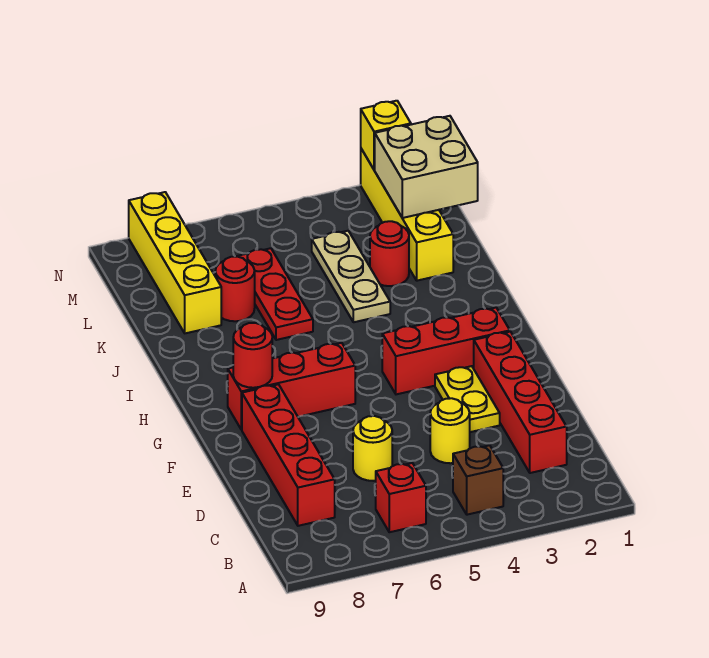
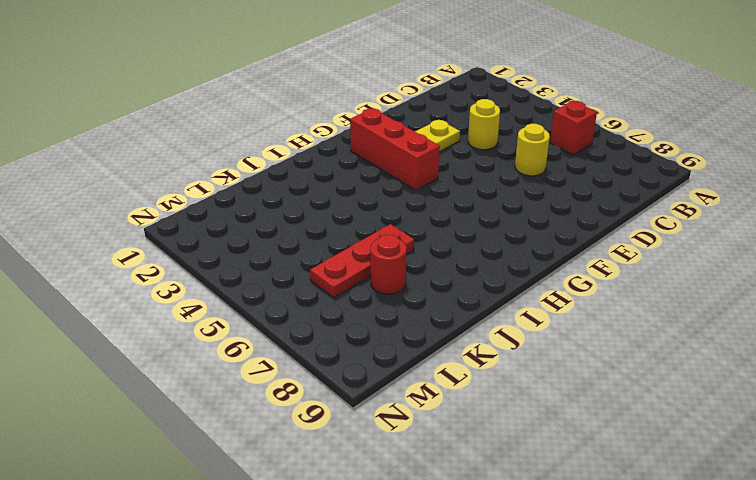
none -> brown brick B4 level 1
none -> red brick C2:F2 level 1
none -> red brick C8:F8 level 1

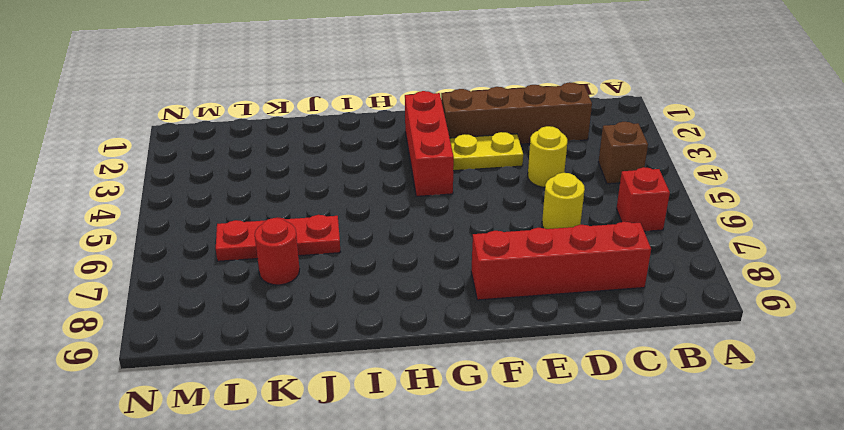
brown brick C2:F2 level 1 -> red brick C2:F2 level 1
none -> red brick G6:G8 level 1
none -> tan plate J4:L4 level 1
none -> yellow brick K2:N2 level 1

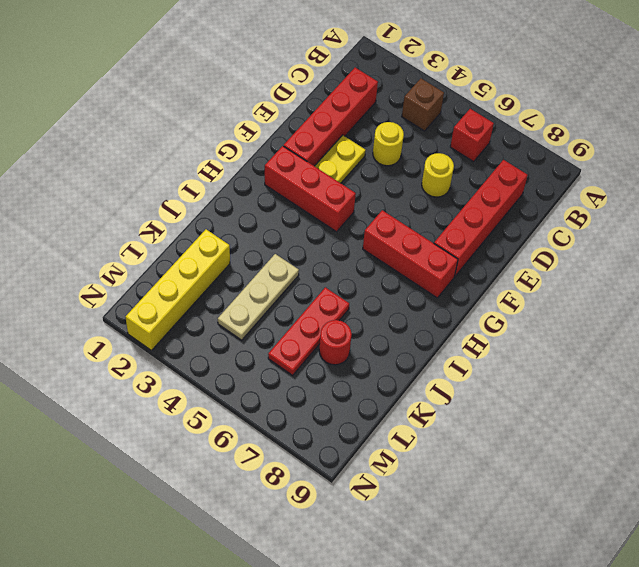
none -> red round brick K3 level 1
none -> yellow brick K8:N8 level 1
none -> red round brick G8 level 2

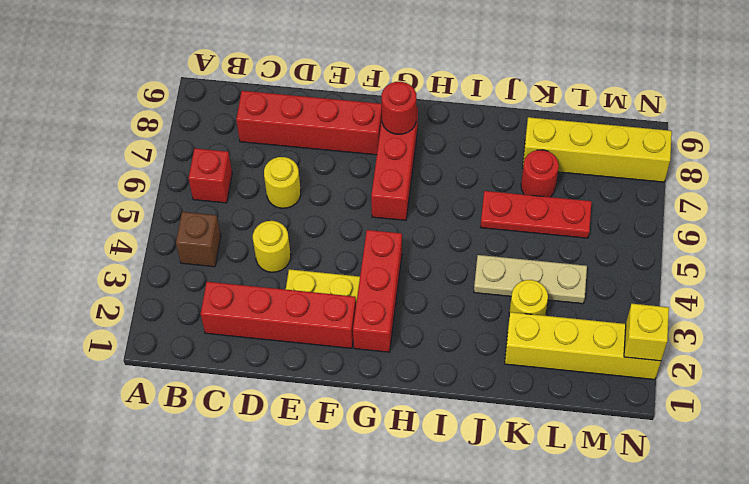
yellow round brick K3 level 1 -> red round brick K3 level 1
none -> tan brick L1:M2 level 2

